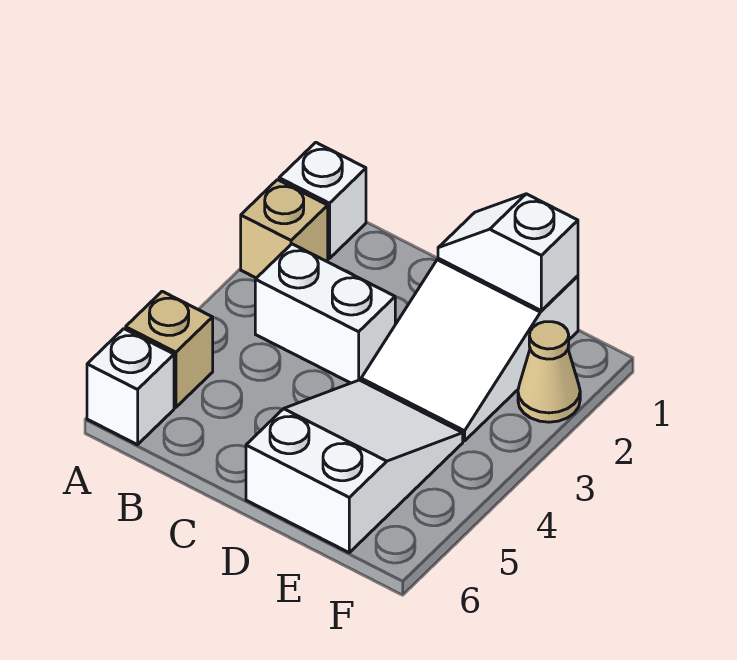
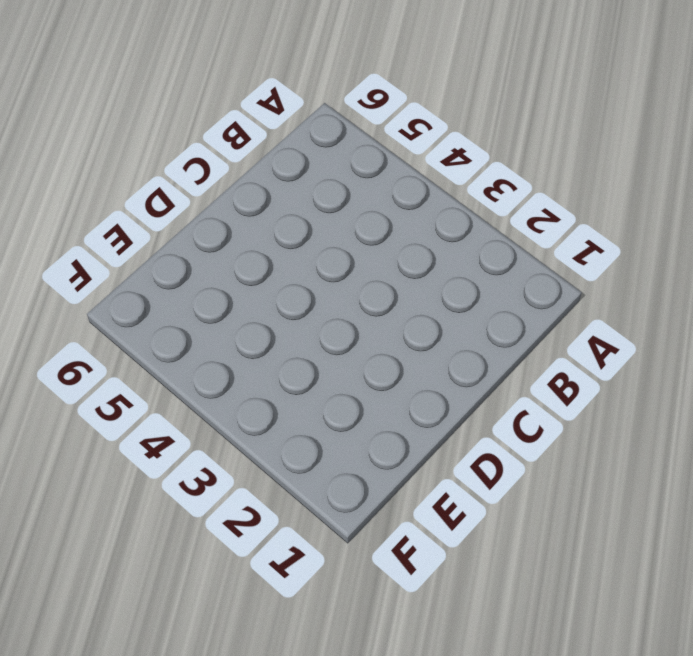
none -> white brick A1 level 1
none -> tan brick A2 level 1

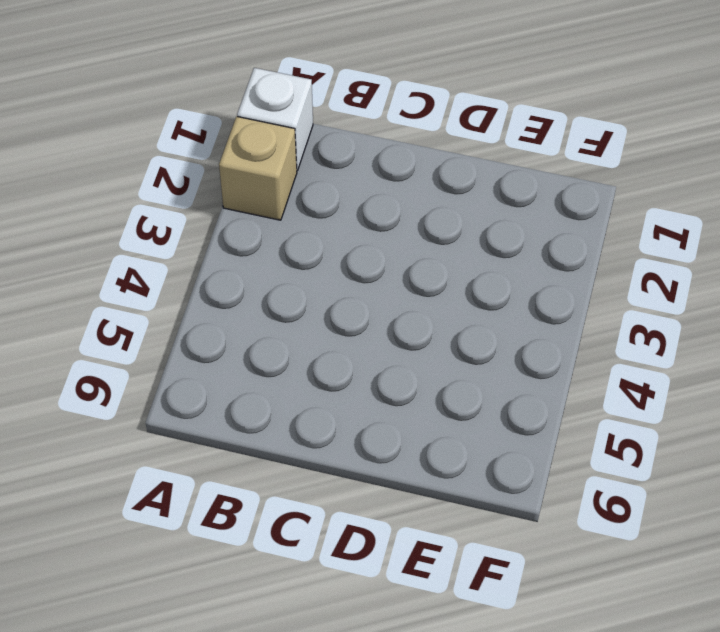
none -> tan brick A5 level 1
none -> white brick A6 level 1

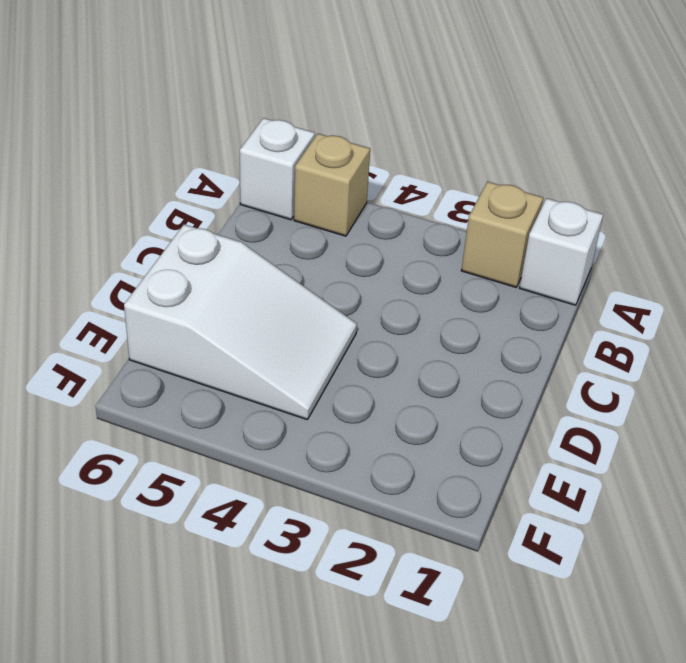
none -> white brick B3:C3 level 1
none -> white slope D1:E3 level 1 top 1

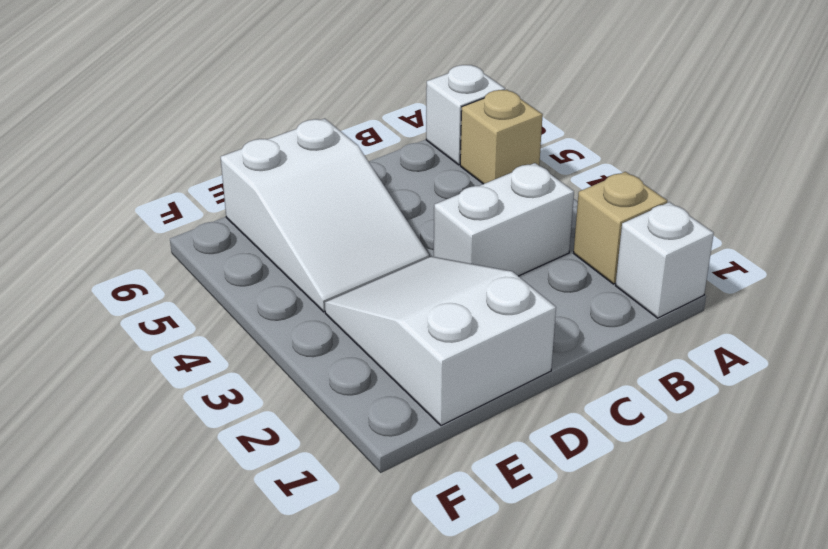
none -> tan cone F2 level 1
none -> white slope D1:E1 level 2 top E

